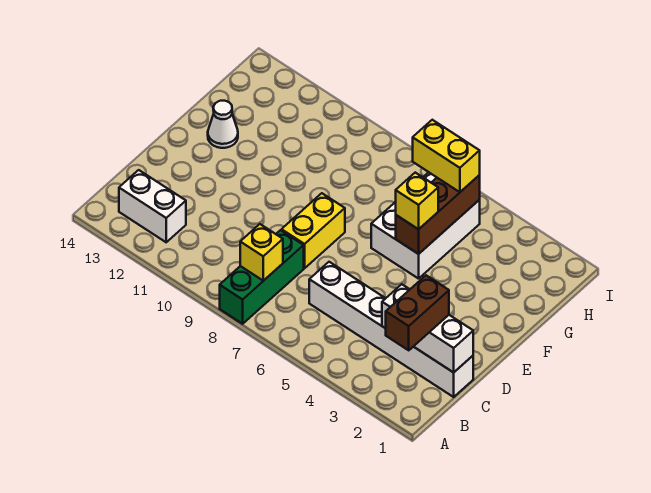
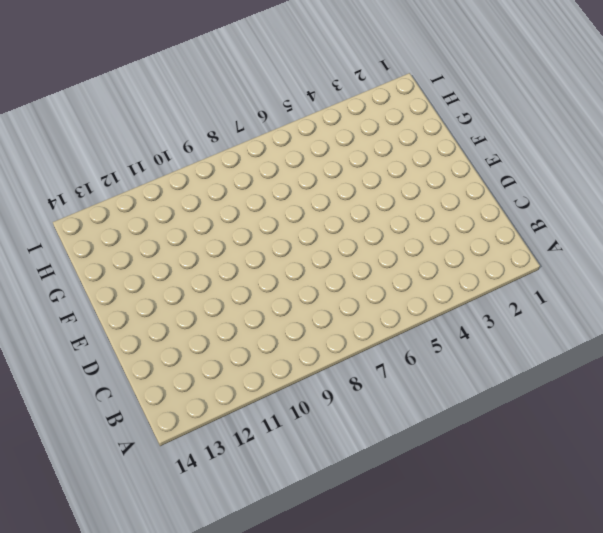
none -> green brick A8:C8 level 1
none -> white brick B12:B13 level 1
none -> white brick C1:C6 level 1

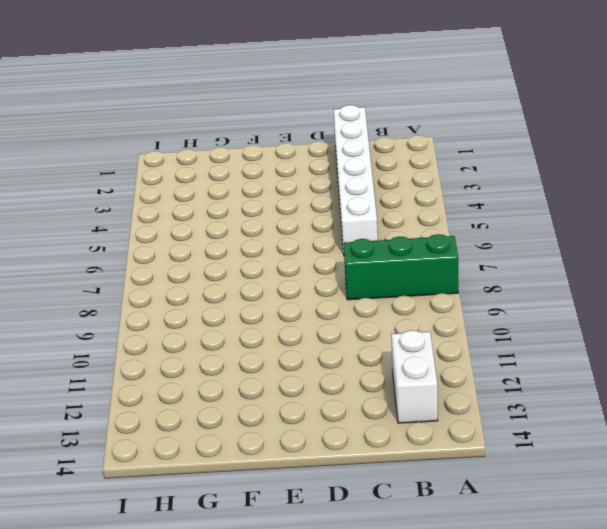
none -> yellow brick D8:E8 level 1
none -> white brick F5:H6 level 1
none -> white cone F13 level 1

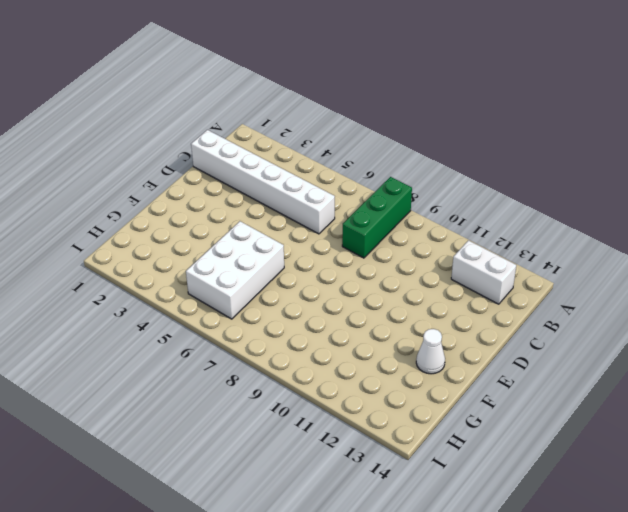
none -> yellow brick D8:E8 level 1
none -> yellow brick B8 level 2
none -> white brick C1:C3 level 2

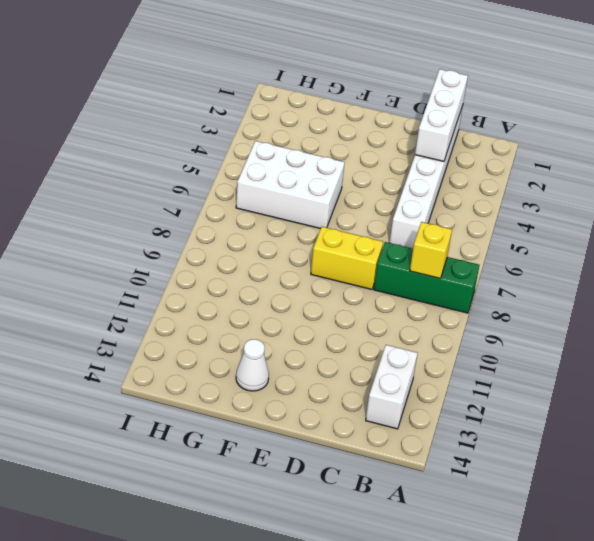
none -> brown brick F5:H5 level 2
none -> brown brick B2:C2 level 3
none -> yellow brick F5 level 3

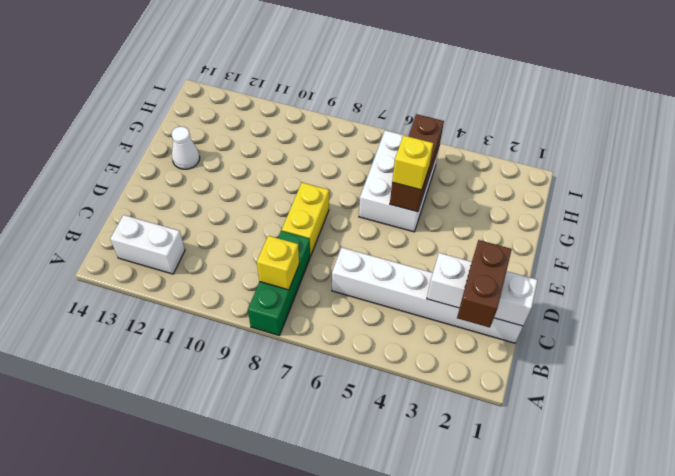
none -> yellow brick H5:H6 level 3

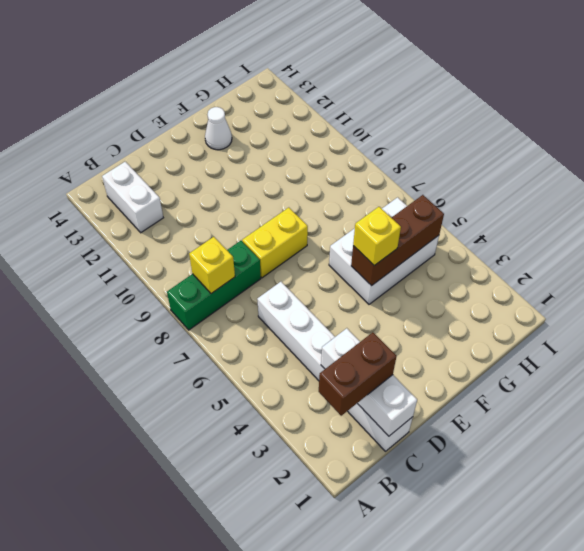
none -> yellow brick H5:H6 level 3

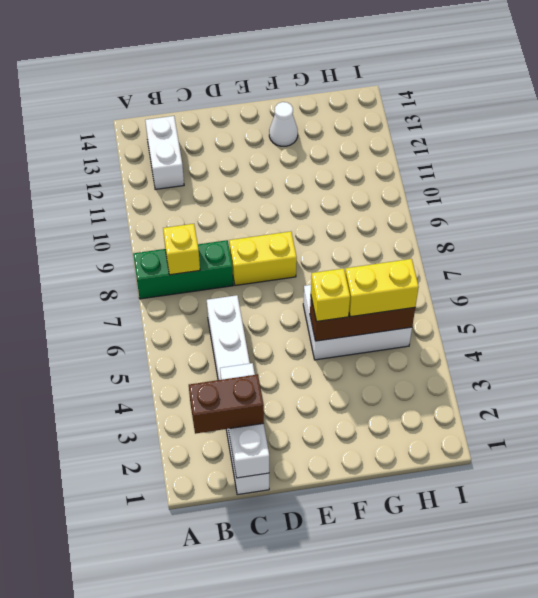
yellow brick G5:H5 level 3 -> yellow brick H5:H6 level 3

